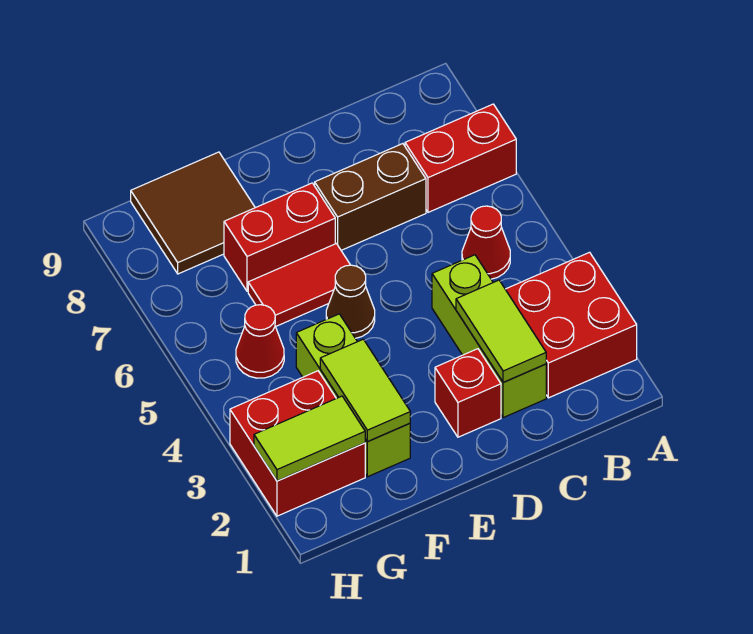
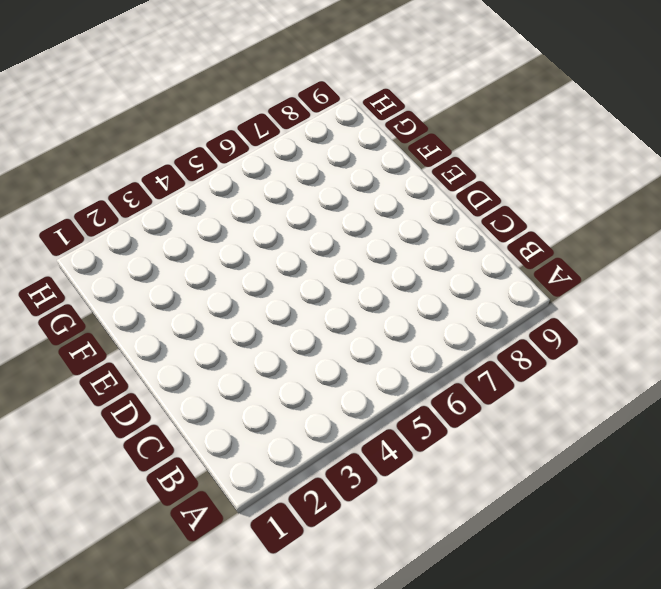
none -> red brick A2:B3 level 1
none -> red brick A7:B7 level 1
none -> red cone B5 level 1

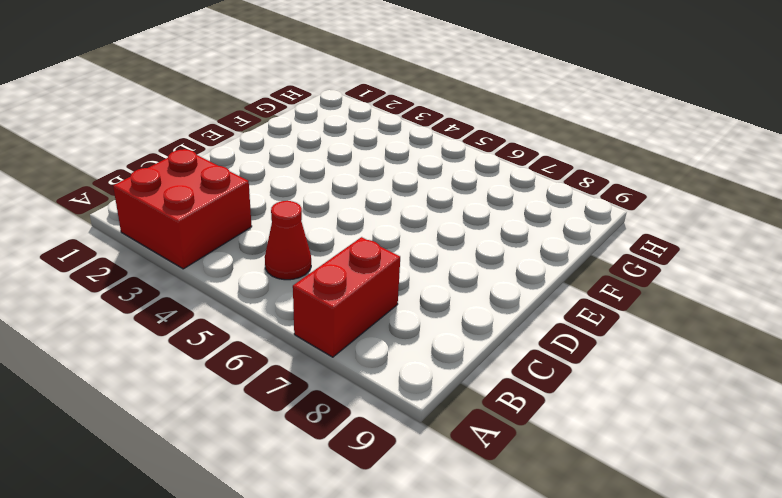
none -> lime brick C2:C4 level 1
none -> brown brick C7:D7 level 1
none -> red brick D2 level 1

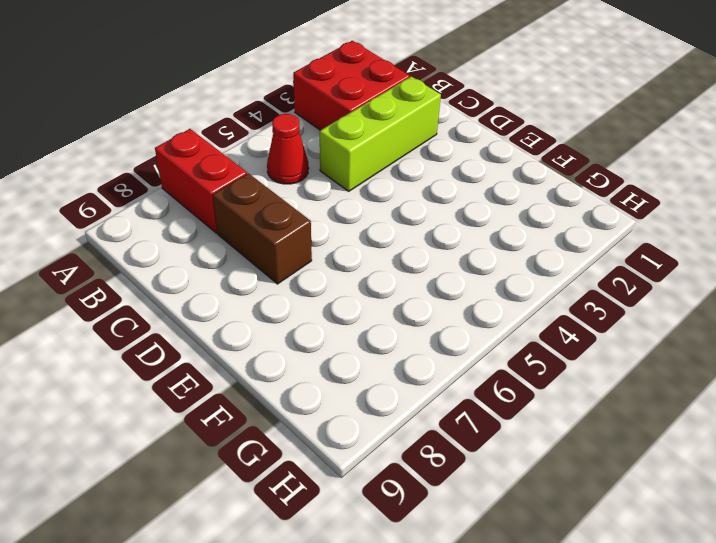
none -> red brick D2 level 1
none -> brown cone E5 level 1
none -> red tile E6:F6 level 1

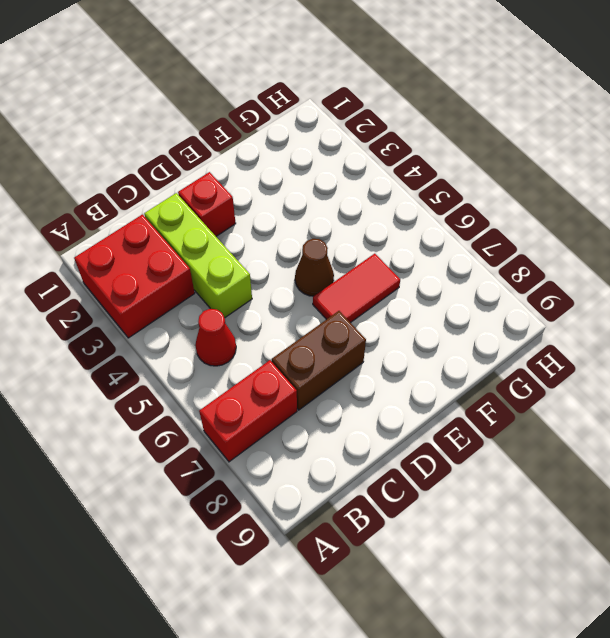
none -> red brick E7:F7 level 1
none -> lime brick F2:F4 level 1
none -> brown tile F8:G9 level 1

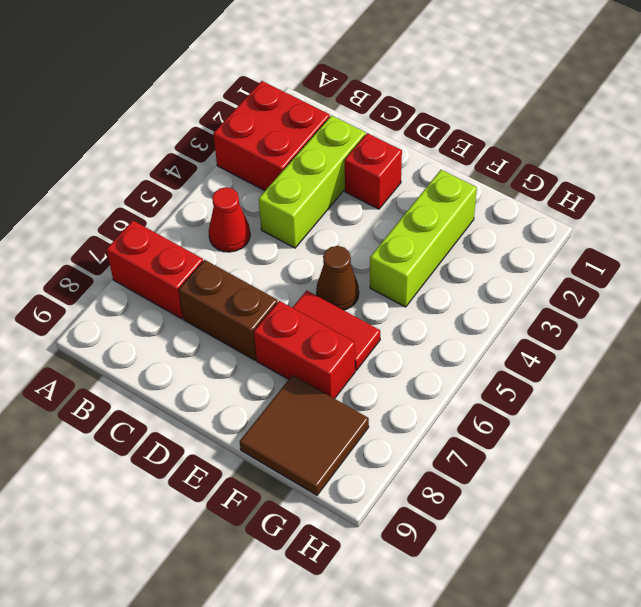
none -> red brick G2:H3 level 1
none -> red cone G5 level 1
none -> lime tile C2:C3 level 2

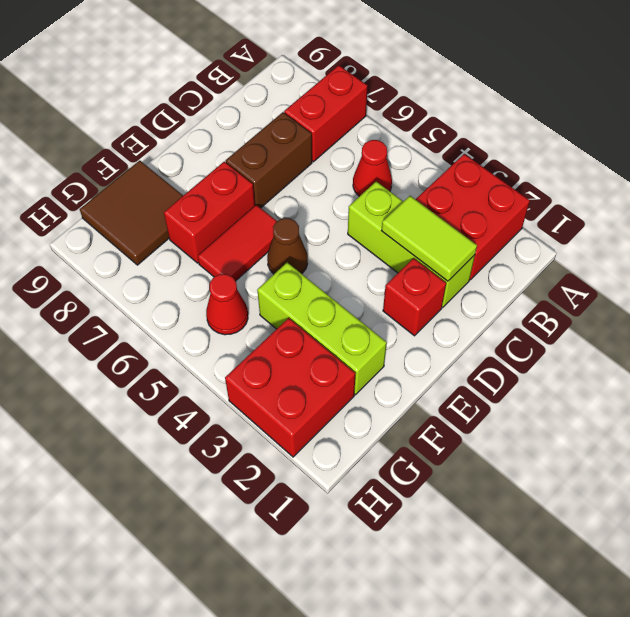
none -> lime tile F2:F3 level 2
none -> lime tile G2:H2 level 2

